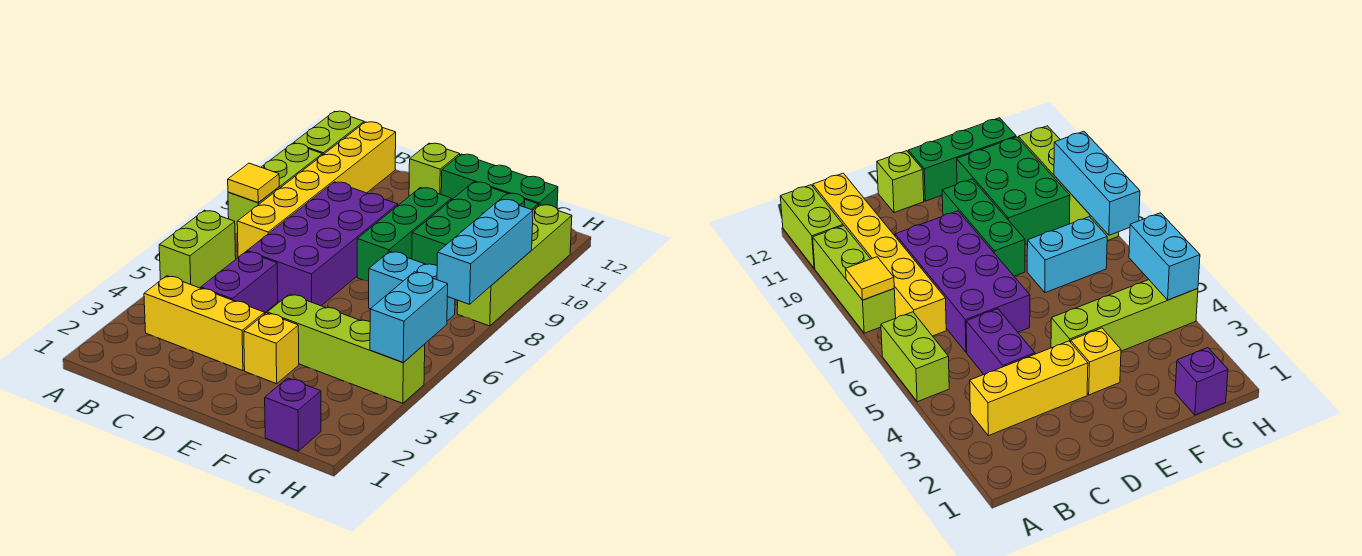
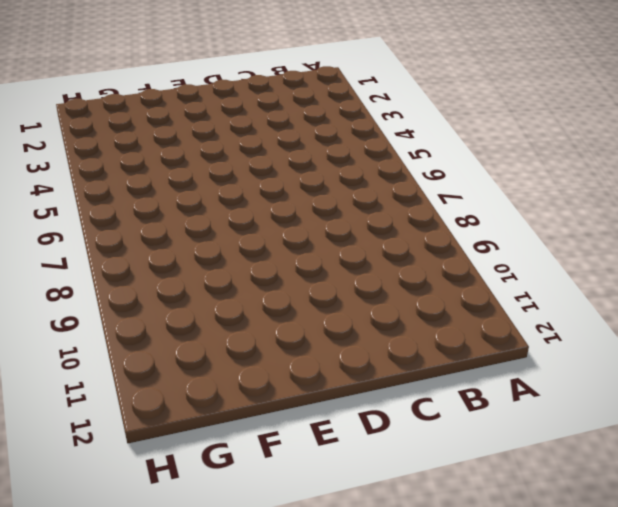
none -> lime brick A5:A6 level 1
none -> lime brick A8:A10 level 1
none -> lime brick A11:A12 level 1

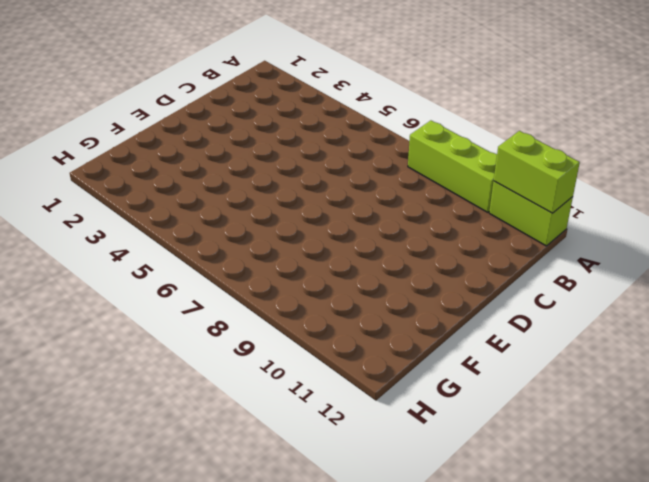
lime brick A11:A12 level 2 -> lime brick A5:A6 level 1
none -> yellow brick B3:D3 level 1
none -> yellow brick B7:B12 level 1
none -> purple brick C4:C5 level 1

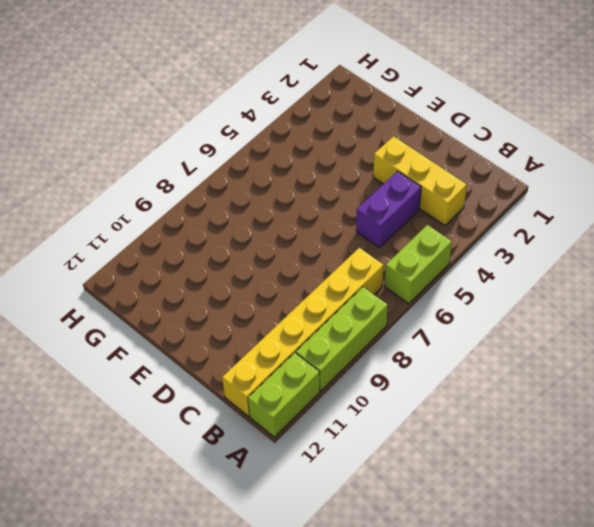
none -> purple brick C6:D9 level 1
none -> lime brick D12 level 1
none -> yellow brick E3 level 1

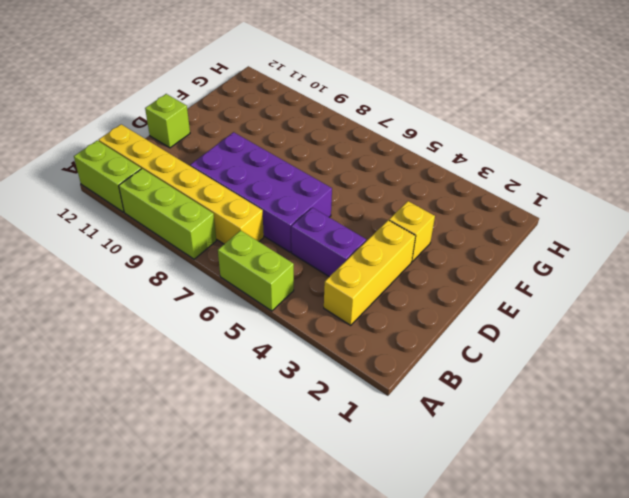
none -> lime brick E4:H4 level 1
none -> green brick E8:E10 level 1
none -> green brick E12:G12 level 1

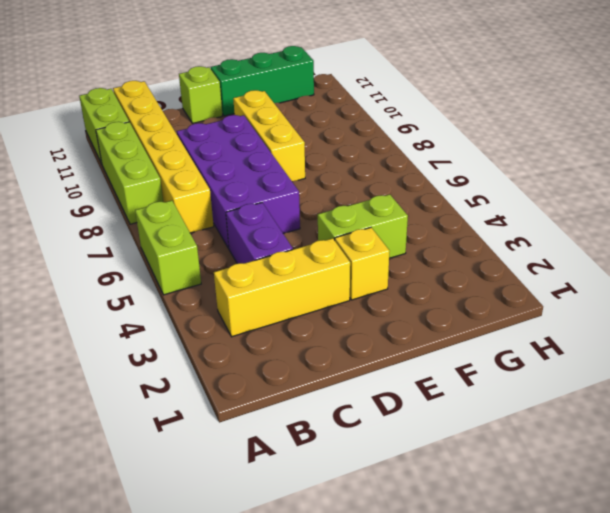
lime brick E4:F4 level 1 -> lime brick E4:H4 level 1
yellow brick E8:E10 level 1 -> green brick E8:E10 level 1
none -> cyan brick F7:G7 level 1
none -> green brick F9:G11 level 1
none -> purple brick G1 level 1

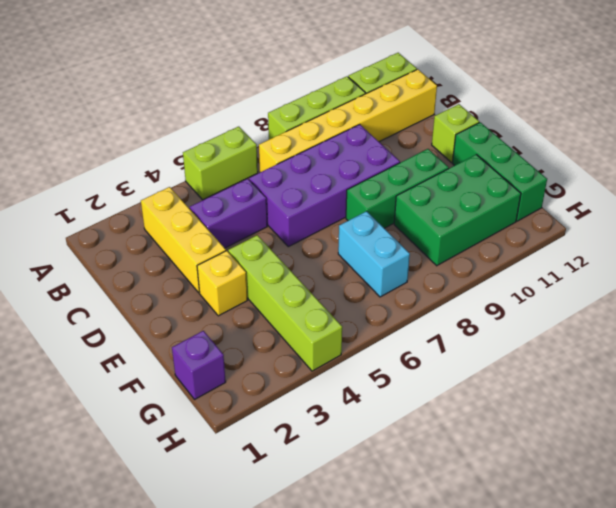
none -> lime brick H8:H11 level 1
none -> yellow tile A8 level 2
none -> cyan brick H4:H5 level 2

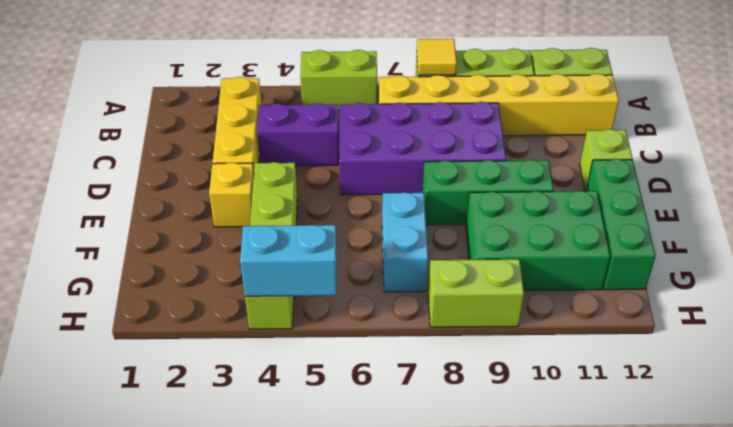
lime brick H8:H9 level 1 -> lime brick H8:H11 level 1
none -> purple brick G1 level 1
none -> cyan brick H7:H9 level 2

